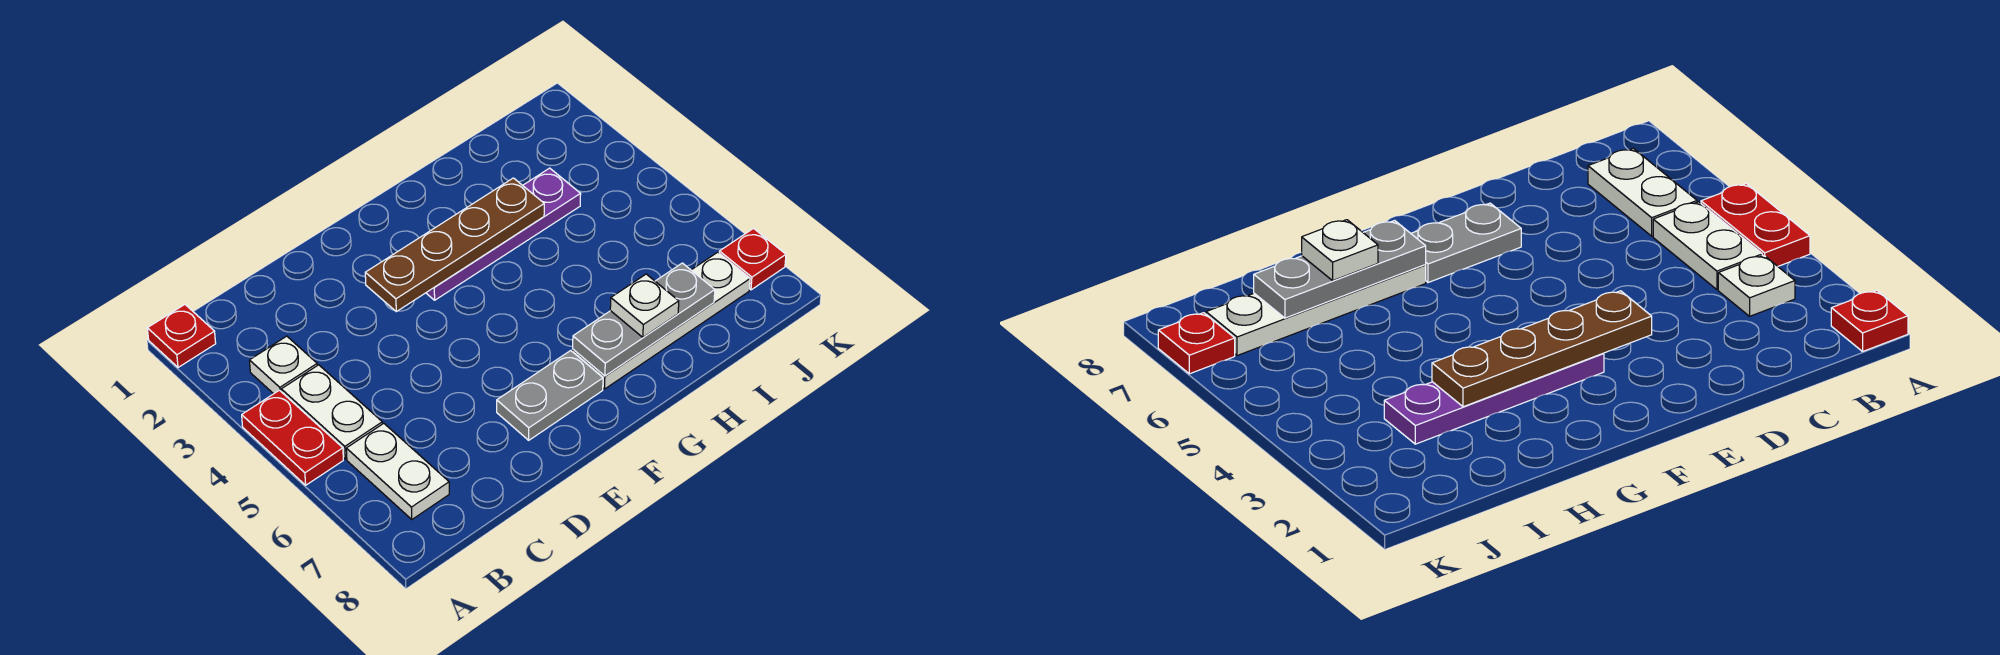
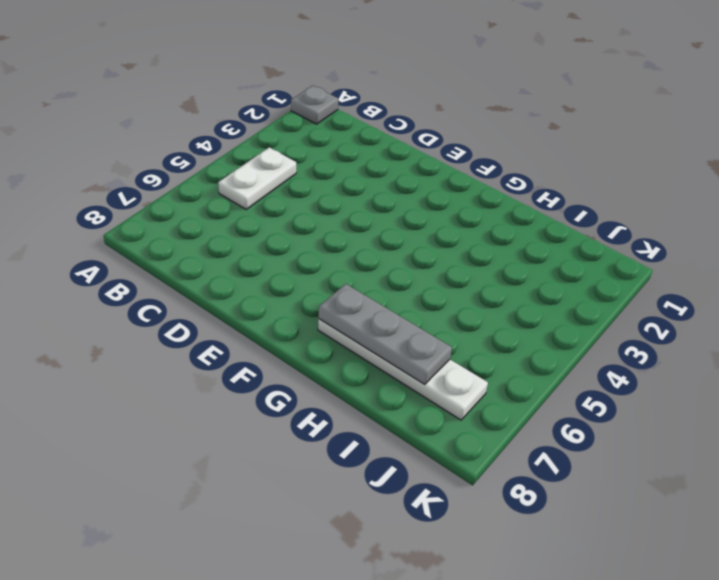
grey plate A1 level 1 -> red plate A1 level 1
none -> red plate A4:A5 level 1
none -> white plate B3 level 1
none -> white plate B6:B7 level 1

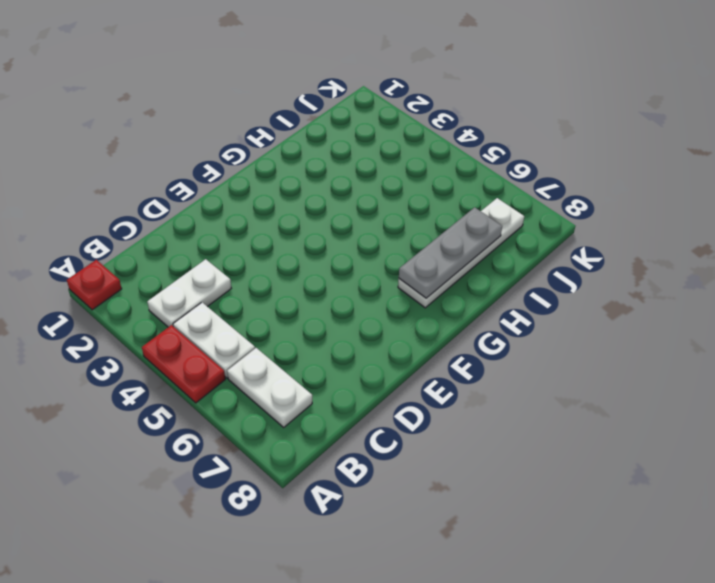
white plate B3:C3 level 1 -> white plate B3 level 1
none -> grey plate E7:F7 level 1
none -> purple plate F3:I3 level 1
none -> red plate K7 level 1

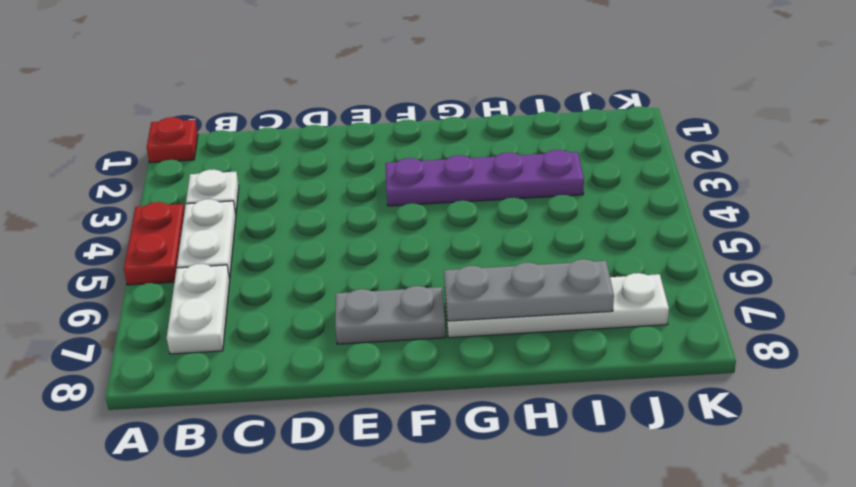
none -> red plate K7 level 1
none -> brown plate E3:H3 level 2
none -> white plate H7 level 3

